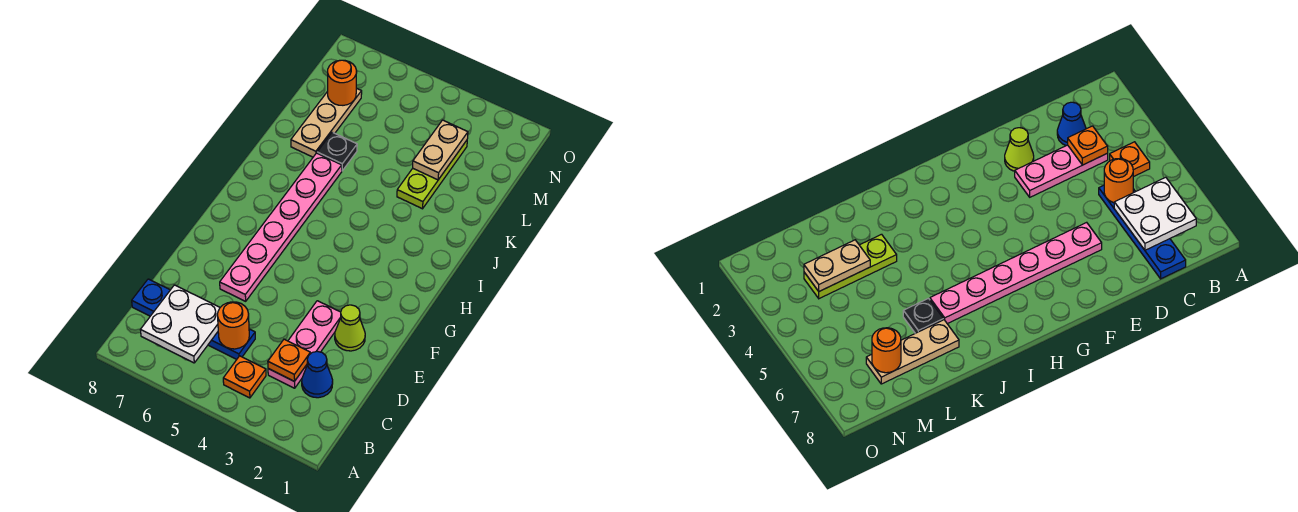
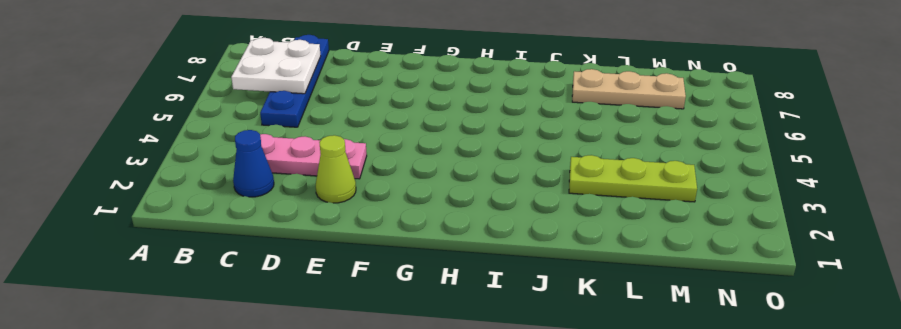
none -> orange plate B4 level 1
none -> pink plate E6:J6 level 1
none -> black plate K6 level 1

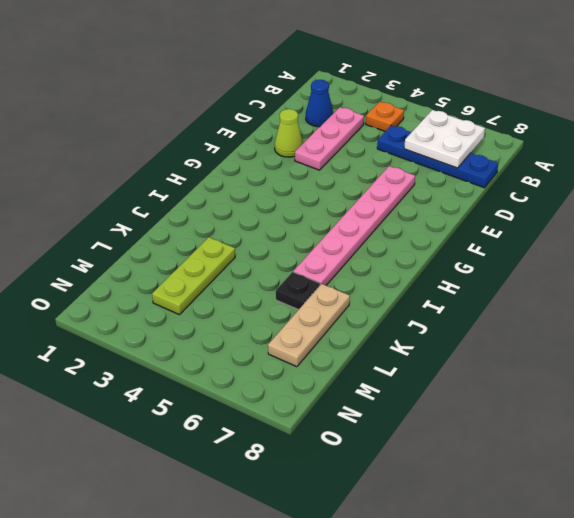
none -> orange plate C3 level 2
none -> orange round brick C5 level 2
none -> tan plate L3:M3 level 2

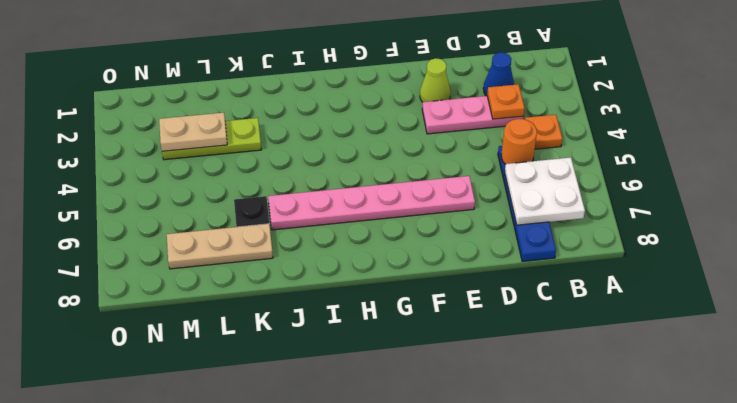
none -> orange round brick M7 level 2

